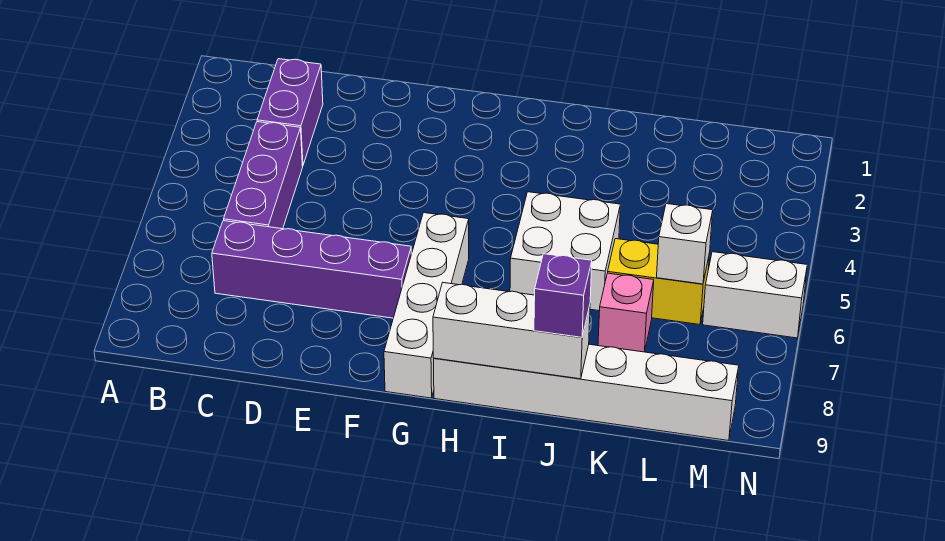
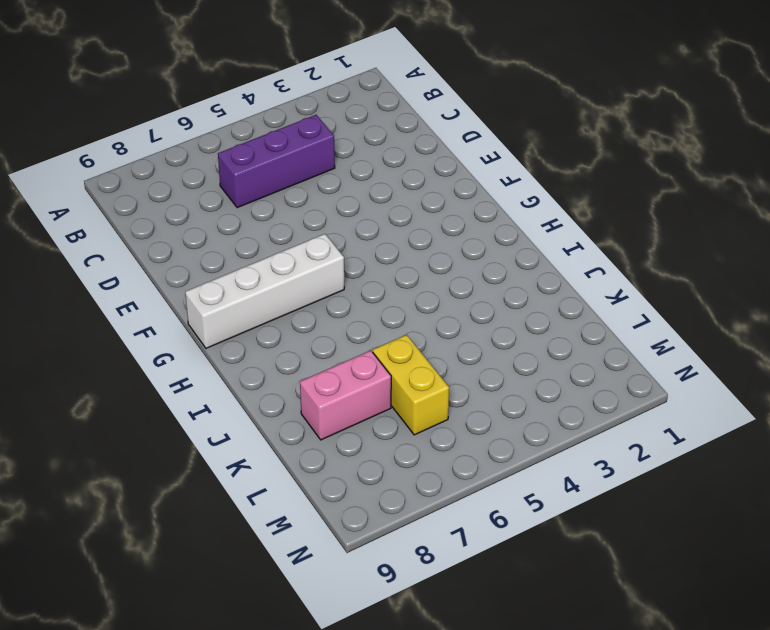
pink brick K7:K8 level 1 -> pink brick K7 level 1
none -> purple brick C2:C3 level 1
none -> purple brick C7:F7 level 1
none -> white brick H9:M9 level 1

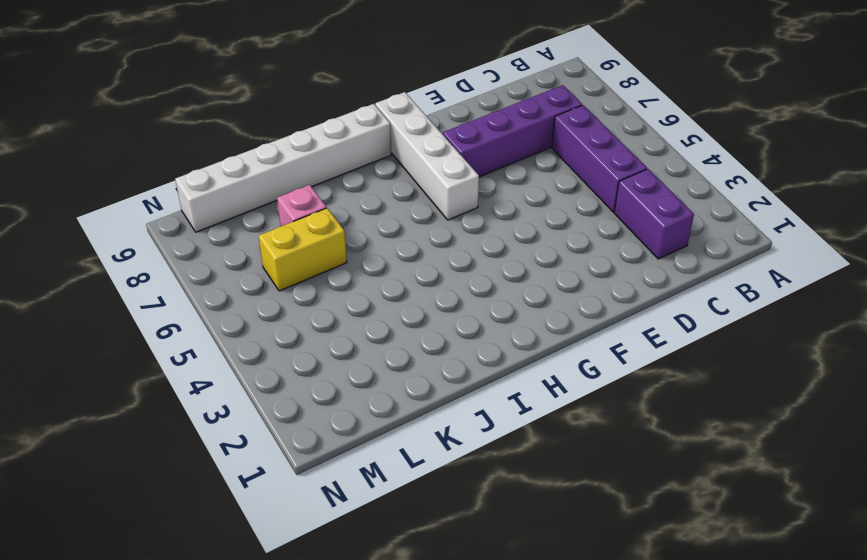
none -> white brick I5:J6 level 1
none -> white brick M6:N6 level 1
none -> white brick H9:J9 level 2

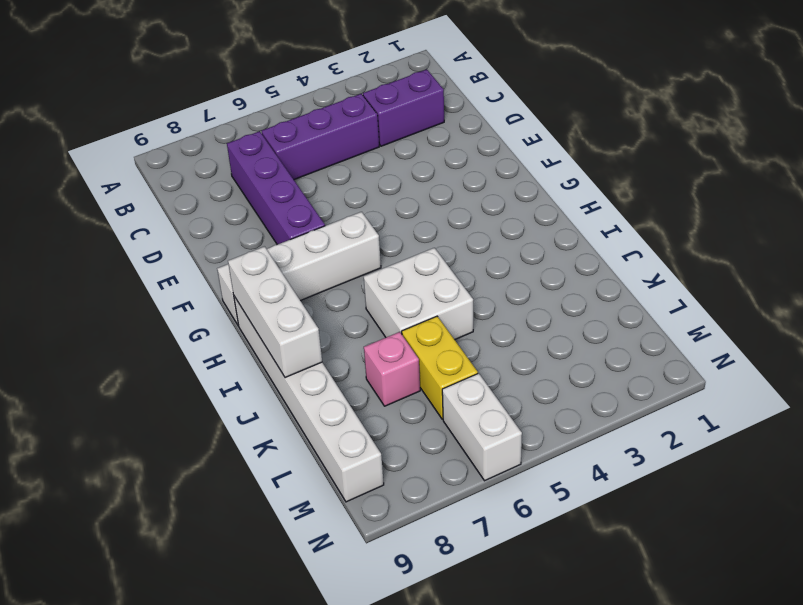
none -> white brick L6 level 2
none -> purple brick J9 level 3

